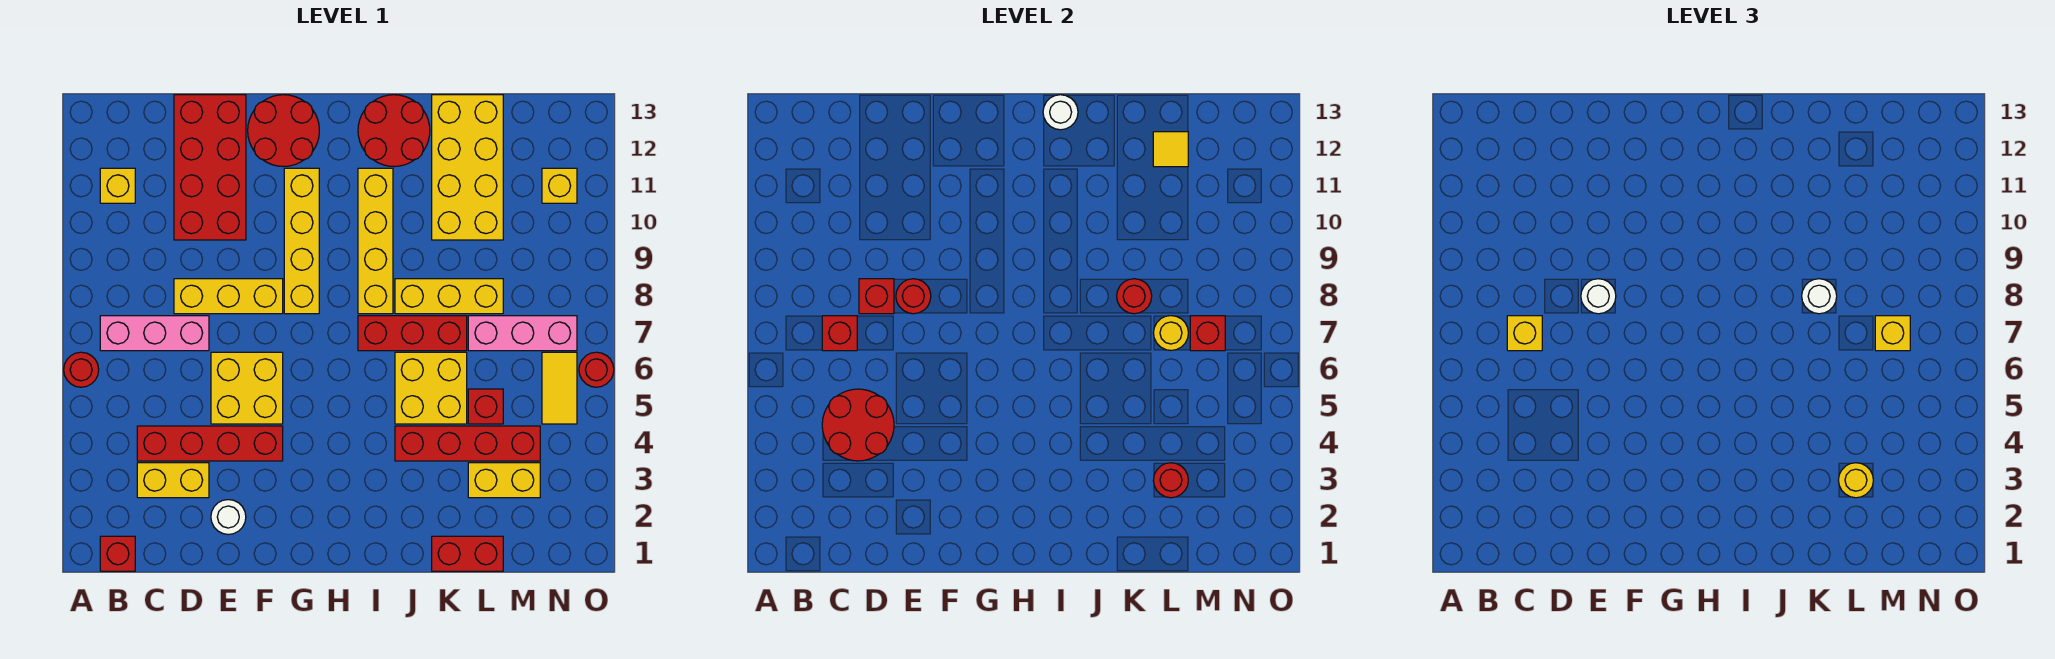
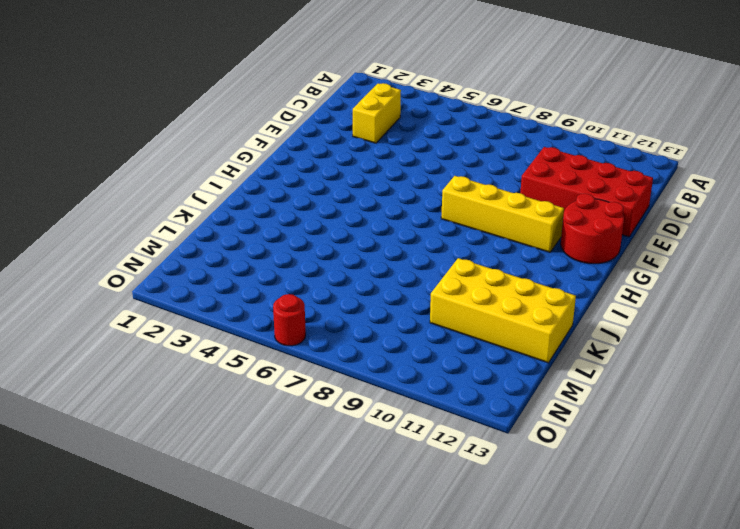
none -> red round brick A6 level 1
none -> red brick B1 level 1
none -> pink brick B7:D7 level 1
none -> yellow brick B11 level 1

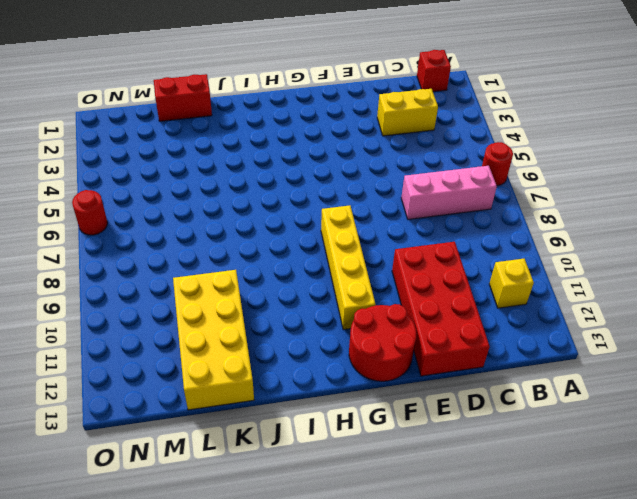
none -> red brick C4:F4 level 1
none -> yellow brick D8:F8 level 1
none -> white round brick E2 level 1
none -> yellow brick E5:F6 level 1

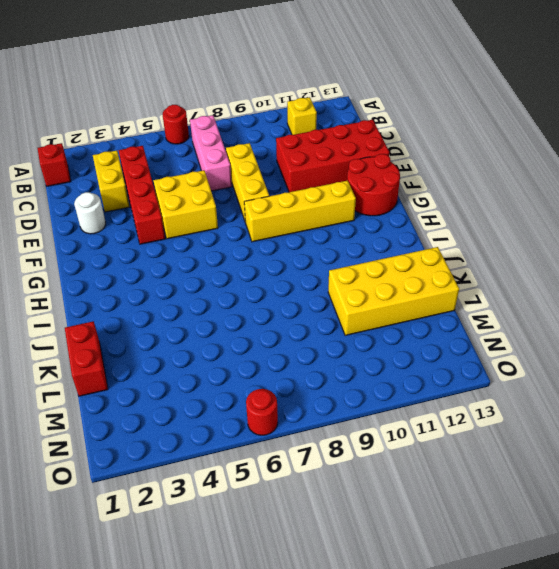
none -> red brick I7:K7 level 1
none -> yellow brick I8:I11 level 1
none -> red round brick I12:J13 level 1
none -> red brick J4:M4 level 1

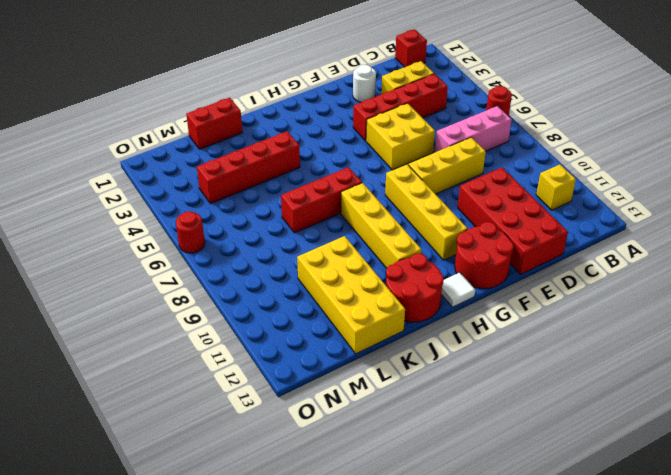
white tile H13 level 1 -> none
none -> yellow brick J5:K6 level 1
none -> yellow brick J8:L8 level 1
none -> yellow brick L3:M3 level 1
none -> red brick L5 level 1

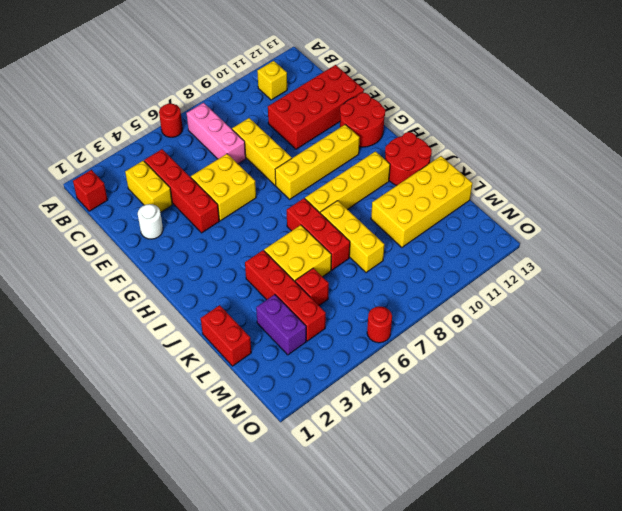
purple brick L3:M3 level 1 -> yellow brick L3:M3 level 1
none -> pink brick L7:N7 level 1
none -> yellow tile N5:N6 level 1
none -> yellow brick N11 level 1
none -> red round brick C4:D5 level 2

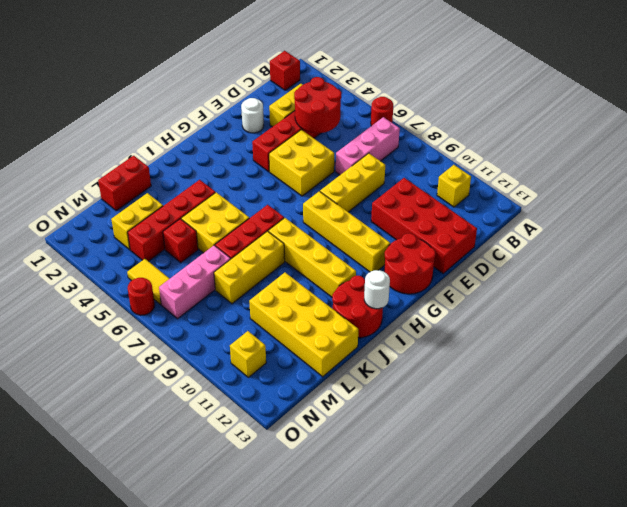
none -> red brick C7 level 2
none -> red brick D8 level 2
none -> red round brick E8 level 2
none -> red round brick K8 level 2

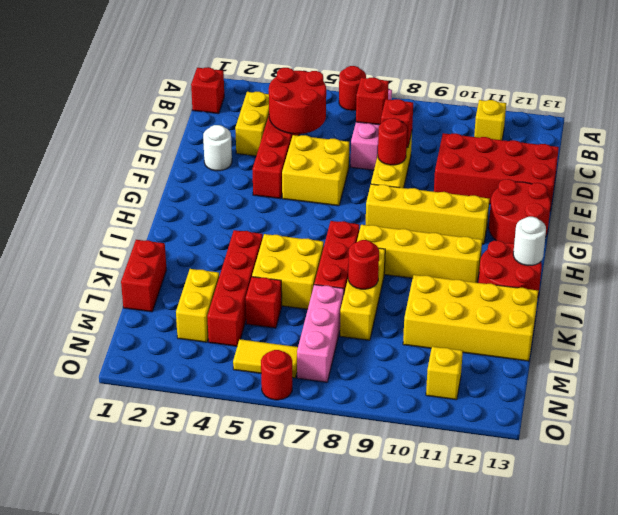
none -> red round brick L3 level 2
none -> yellow round brick L7 level 2
none -> yellow tile L12 level 2
none -> red brick M7 level 2

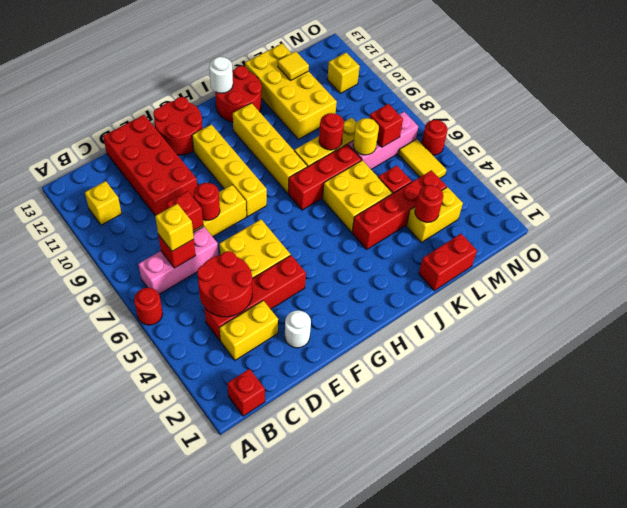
none -> white round brick E8 level 3
none -> white round brick K8 level 3
none -> yellow round brick L3 level 3
none -> yellow brick M7 level 3

